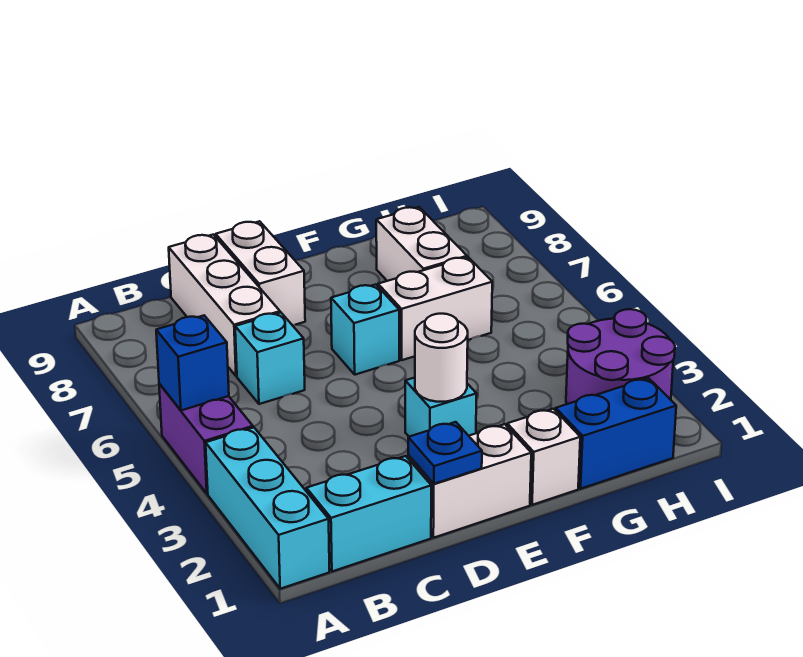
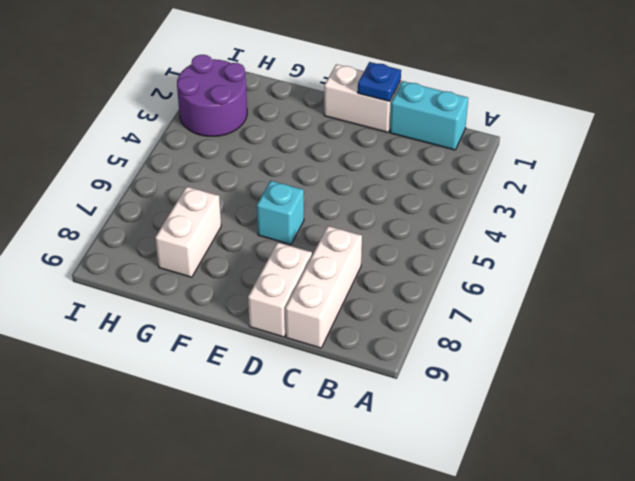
none -> cyan brick A1:A3 level 1
none -> purple brick A4:A5 level 1
none -> cyan brick C6 level 1

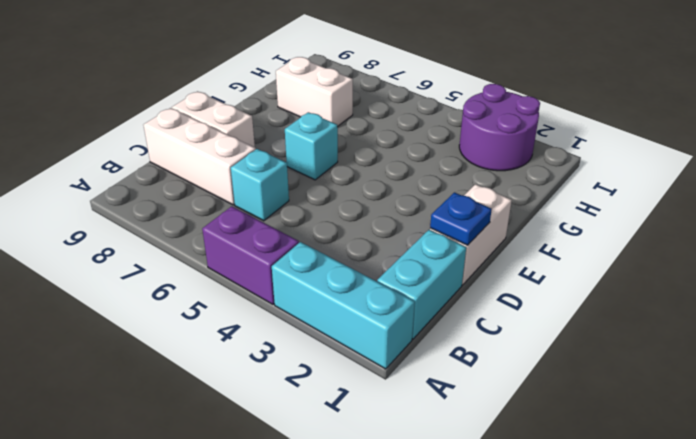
none -> cyan brick E3 level 1
none -> white brick F1 level 1
none -> white brick F6:G6 level 1

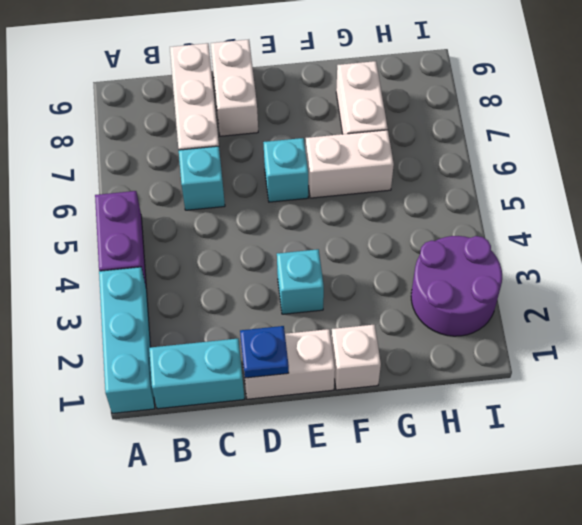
none -> blue brick G1:H1 level 1
none -> blue brick A5 level 2
none -> white round brick E3 level 2

